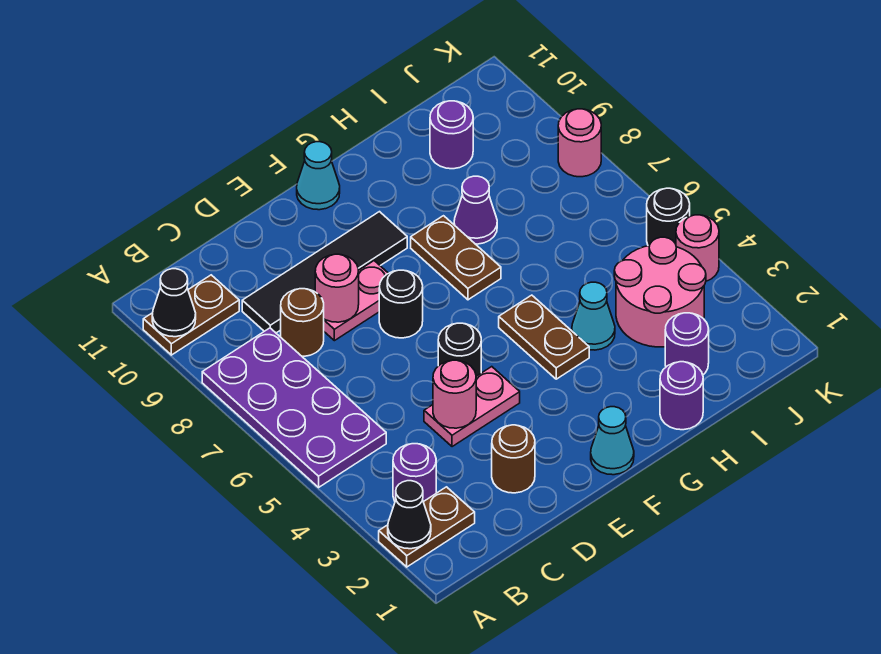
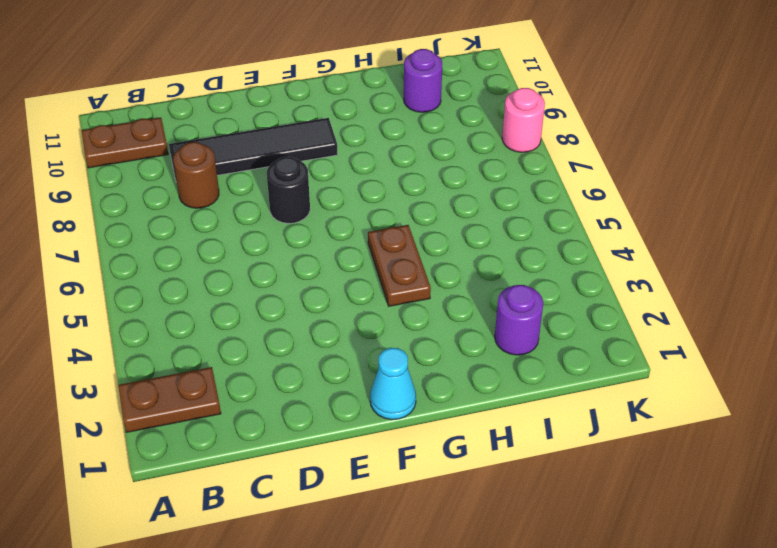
none -> purple plate A5:B8 level 1
none -> purple round brick B3 level 1
none -> brown round brick D2 level 1

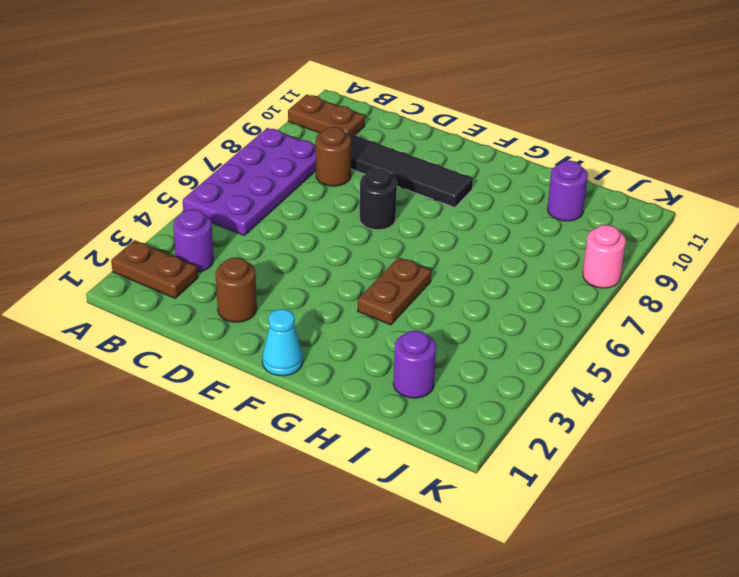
none -> pink plate D4:E4 level 1
none -> pink plate D8:E8 level 1
none -> black round brick E5 level 1

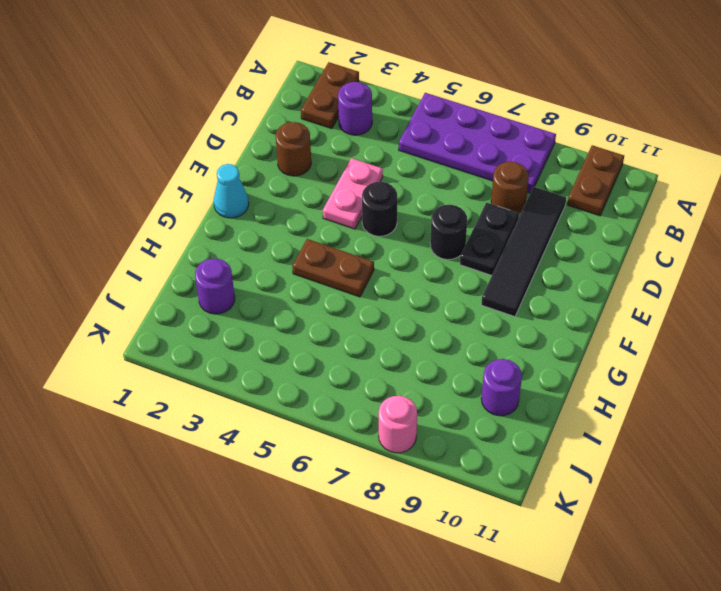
black plate D8:E8 level 1 -> pink plate D8:E8 level 1
none -> cyan cone F11 level 1
none -> brown plate G7:G8 level 1
none -> purple round brick H1 level 1

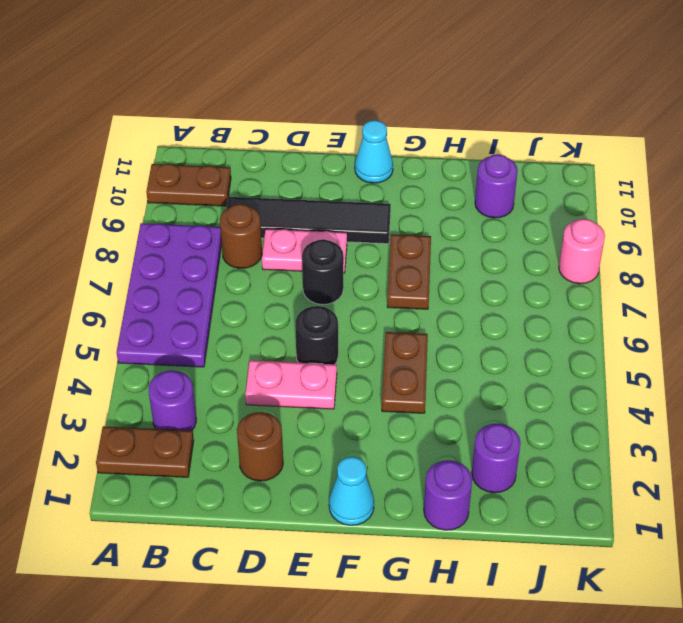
none -> cyan cone H4 level 1
none -> purple cone H8 level 1
none -> pink round brick I3:J4 level 1

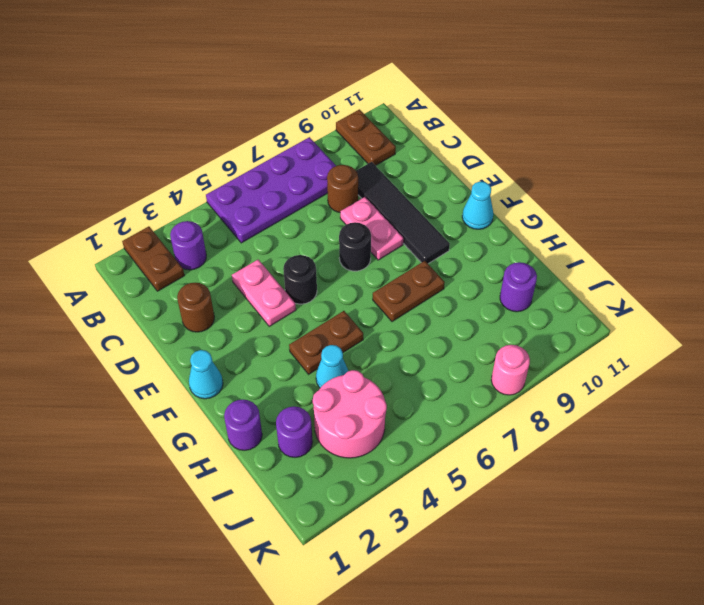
none -> purple cone H8 level 1
none -> pink round brick K4 level 1
none -> black round brick K5 level 1

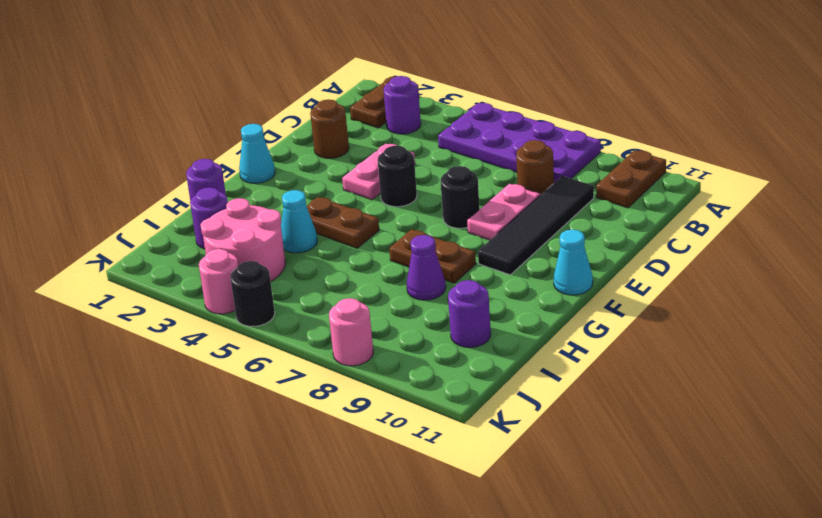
none -> black cone A2 level 2
none -> black cone A10 level 2
none -> pink round brick D4 level 2

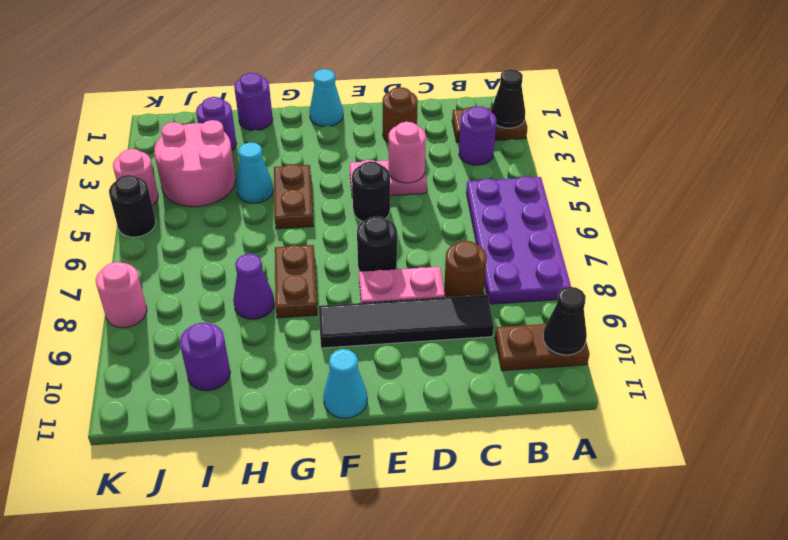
none -> pink round brick D8 level 2

